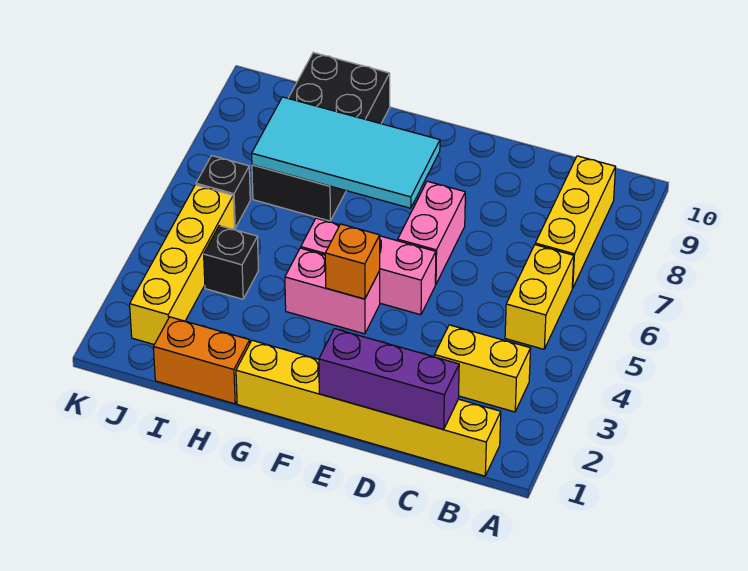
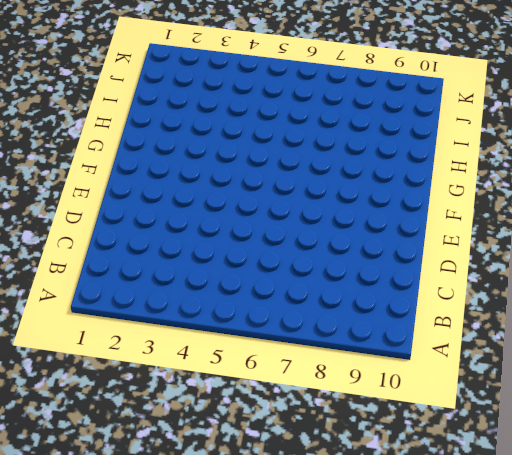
none -> yellow brick B1:G1 level 1
none -> yellow brick B3:C3 level 1
none -> yellow brick B5:B6 level 1

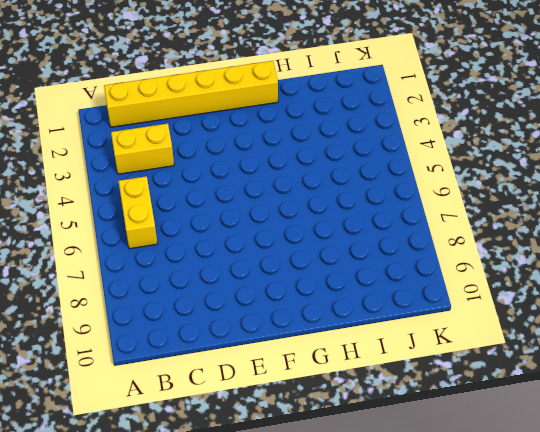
none -> yellow brick B7:B9 level 1
none -> pink brick E5:G5 level 1
none -> pink brick E6:E7 level 1

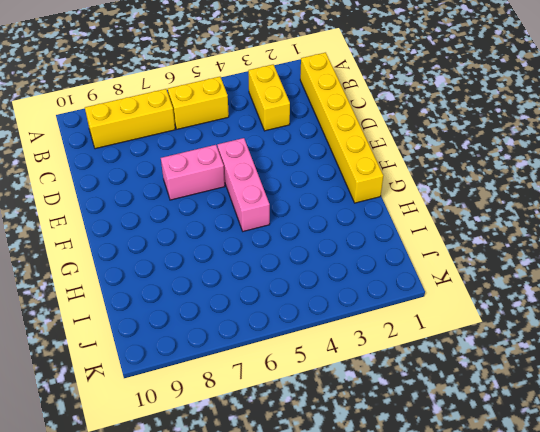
none -> pink brick F4:G4 level 1
none -> orange brick H1:I1 level 1
none -> black brick H7:I10 level 1

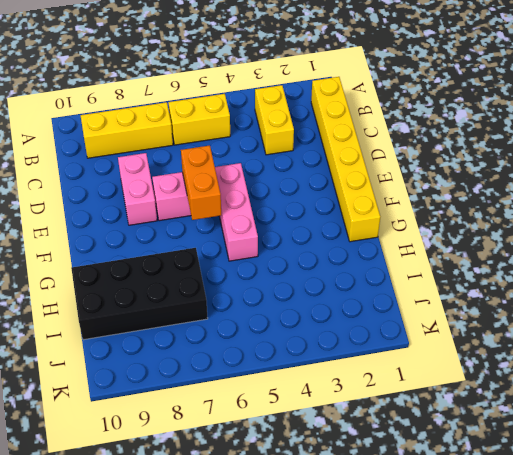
pink brick D8:E8 level 1 -> pink brick F4:G4 level 1
orange brick E6:F6 level 2 -> orange brick H1:I1 level 1
none -> black brick I4 level 1
none -> yellow brick J2:J5 level 1
none -> black brick J6 level 1

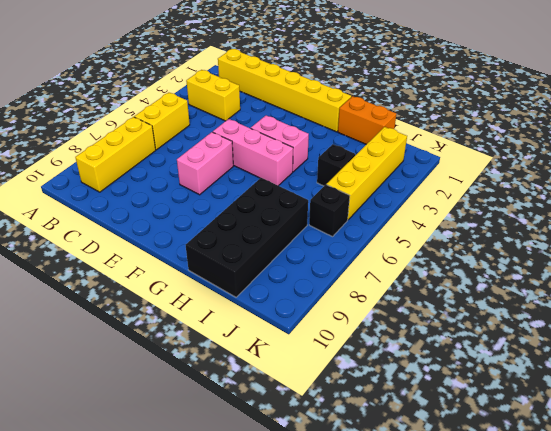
none -> purple brick C1:E1 level 2
none -> orange brick F4 level 2
none -> cyan tile F7:I8 level 2

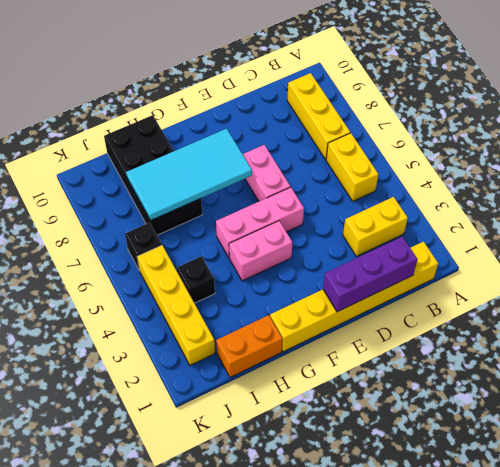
none -> orange brick F4 level 2

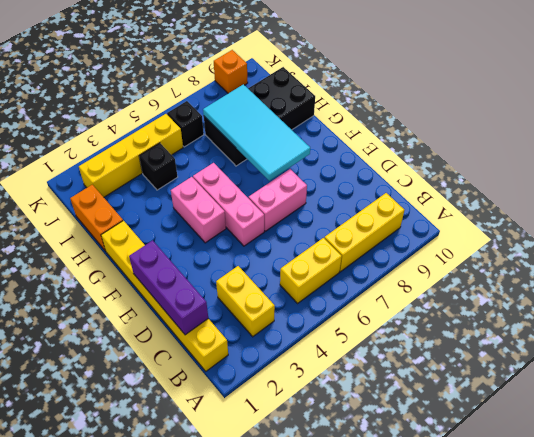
orange brick K9 level 1 -> orange brick F4 level 2

